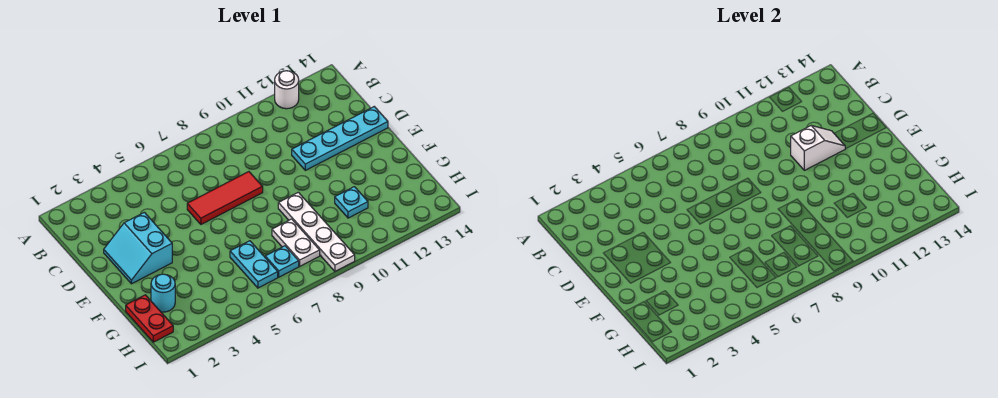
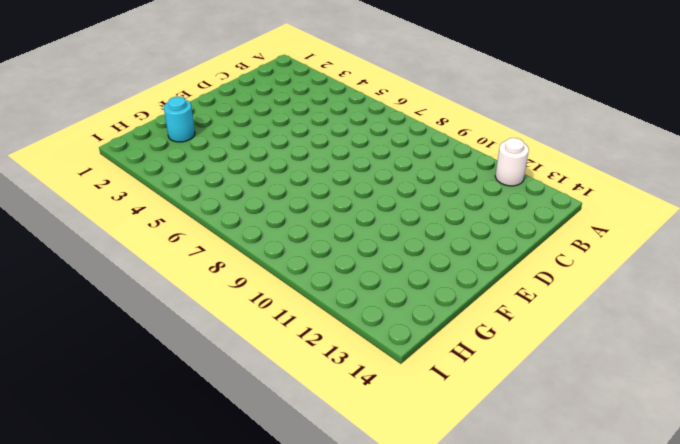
none -> cyan slope D2:E3 level 1 top 3
none -> red tile D6:D8 level 1
none -> cyan plate D11:D14 level 1

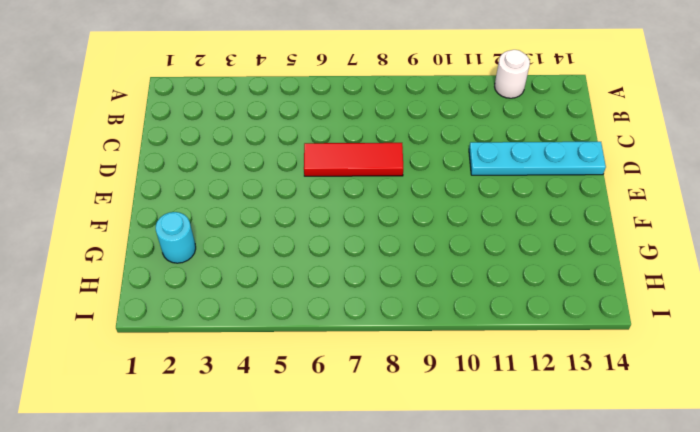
none -> cyan slope D2:E3 level 1 top 3
none -> white plate F9:I9 level 1
none -> red plate G1:H1 level 1

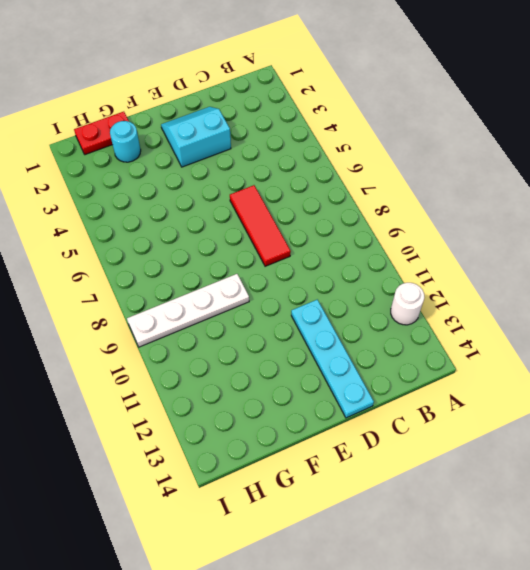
none -> cyan plate G6:H6 level 1
none -> white plate G8:H8 level 1
none -> cyan plate G11 level 1

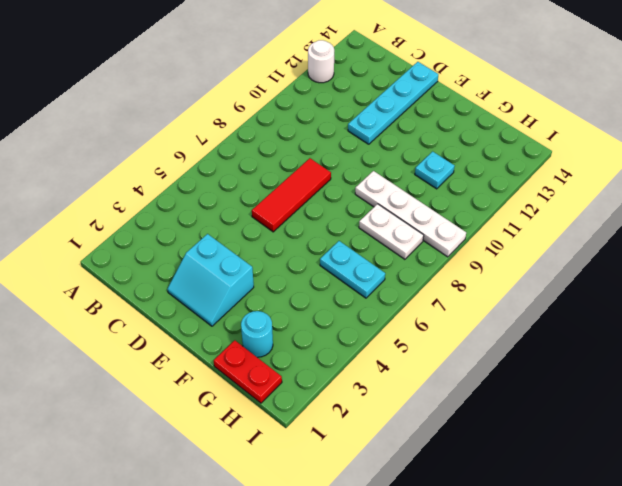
none -> cyan plate H7 level 1
none -> white slope D11:D12 level 2 top 11

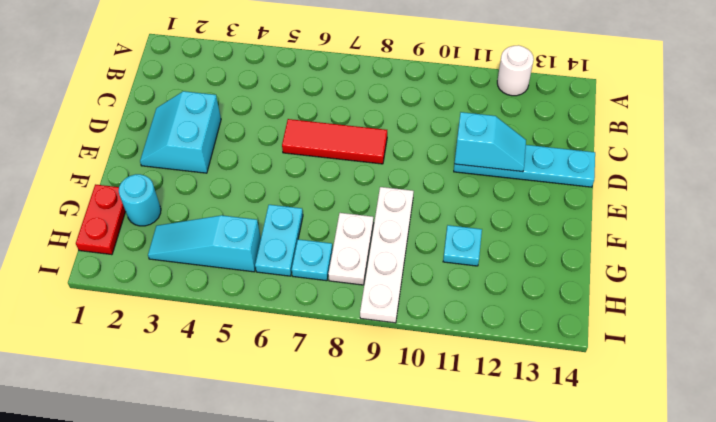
cyan slope D11:D12 level 2 top 11 -> white slope D11:D12 level 2 top 11
cyan slope H3:H5 level 1 top 5 -> none

